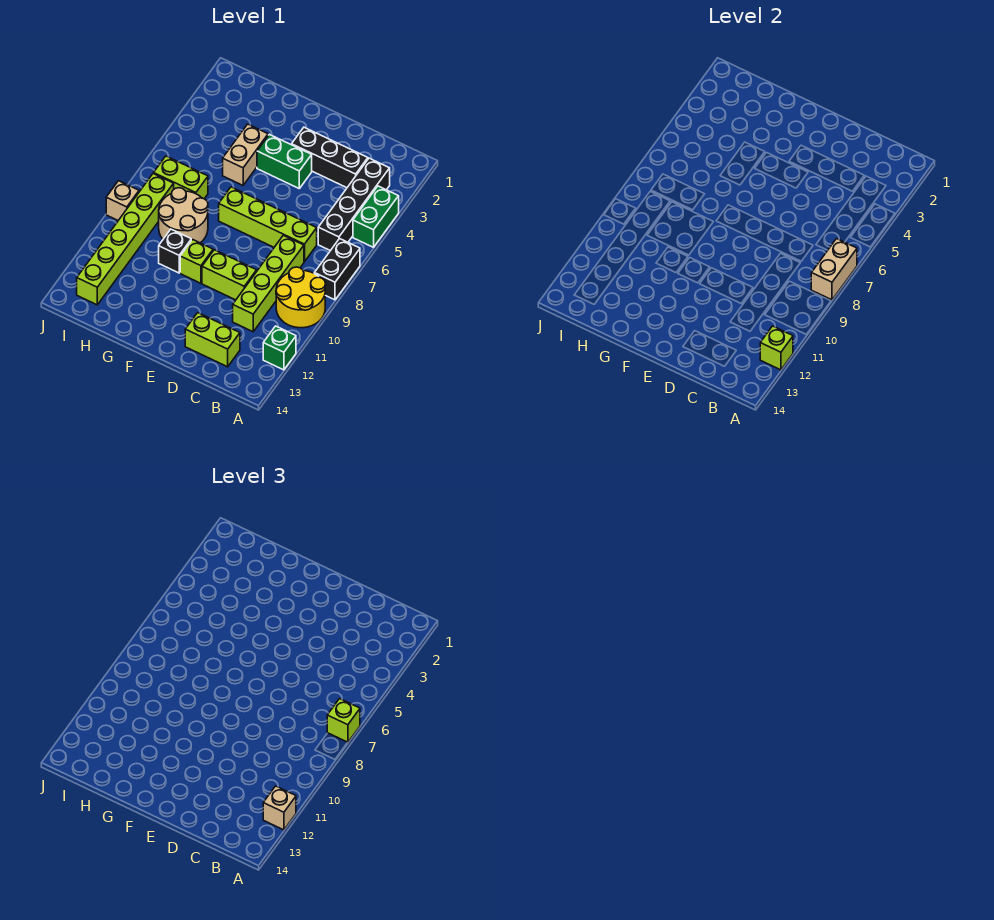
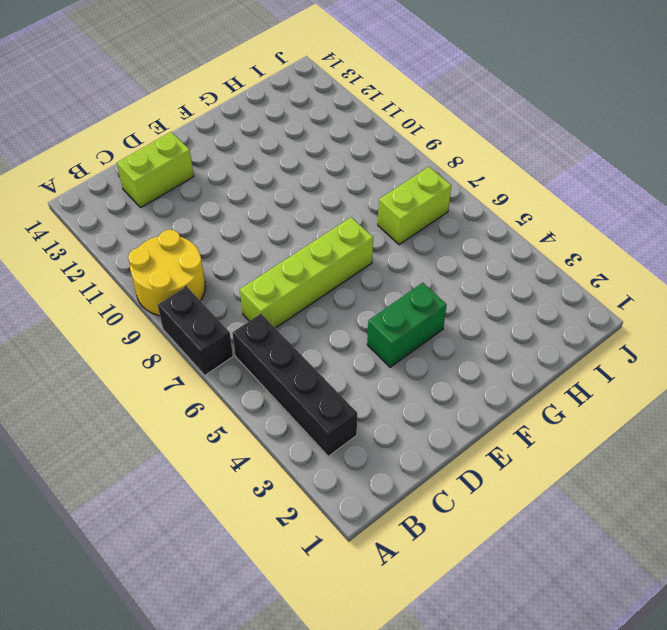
none -> green brick A4:A5 level 1
none -> green brick A12 level 1
none -> black brick C3:E3 level 1

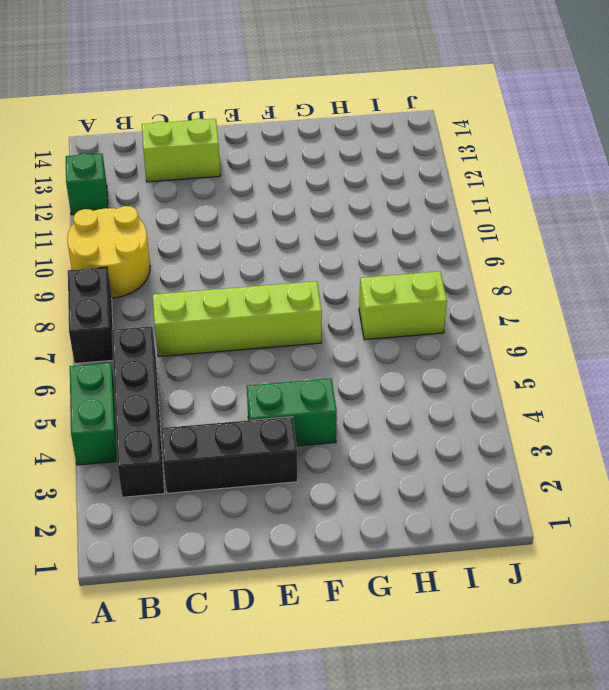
none -> lime brick C8:C11 level 1
none -> lime brick D10:E10 level 1
none -> lime brick F10 level 1

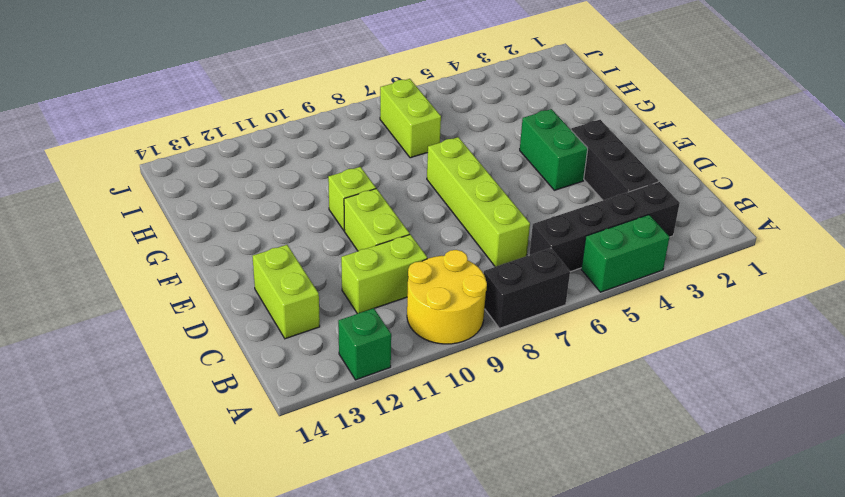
lime brick C10:C11 level 1 -> lime brick C8:C11 level 1
none -> tan brick G4:G5 level 1
none -> tan round brick G8:H9 level 1
none -> black brick G10 level 1

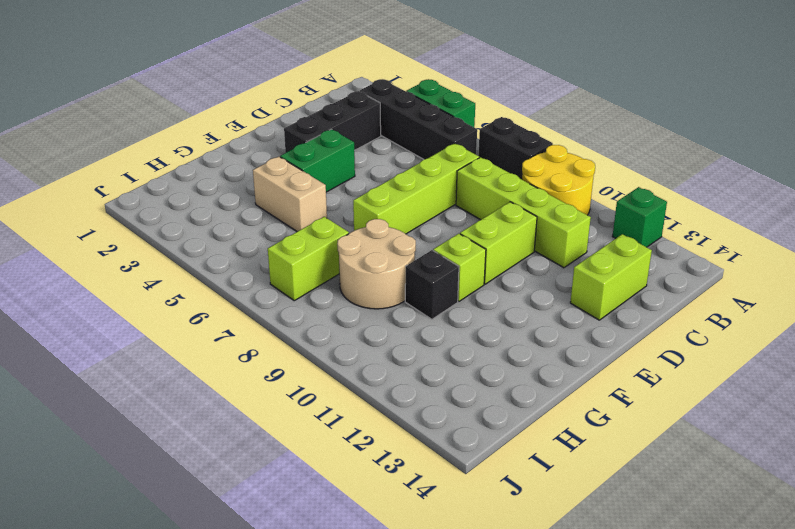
none -> lime brick I8:I13 level 1
none -> tan brick J9 level 1
none -> tan brick A7:A8 level 2

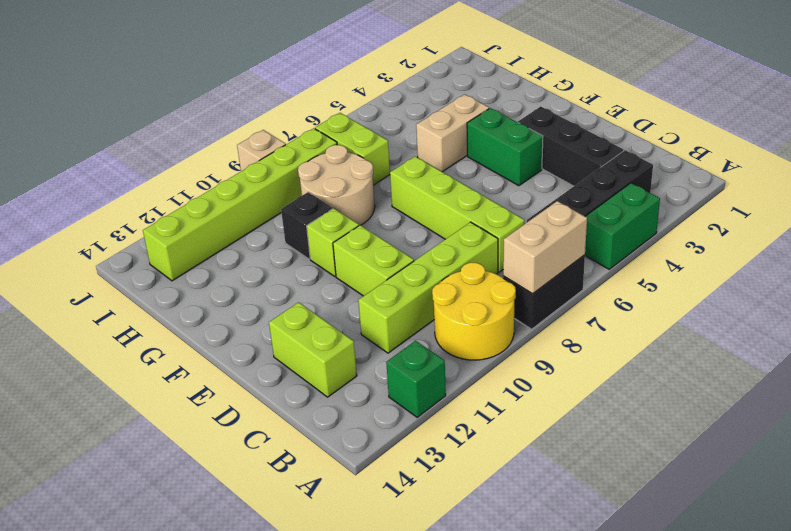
none -> lime brick A12 level 2
none -> lime brick A7 level 3
none -> tan brick A12 level 3

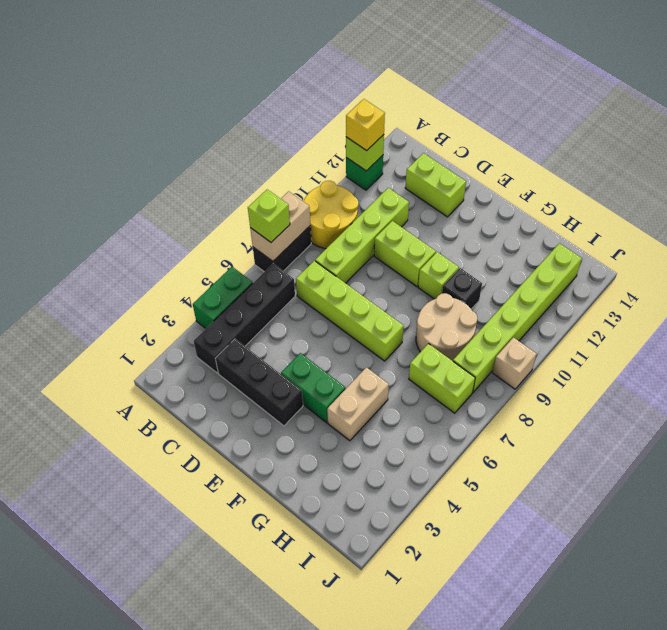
yellow brick A12 level 3 -> tan brick A12 level 3

